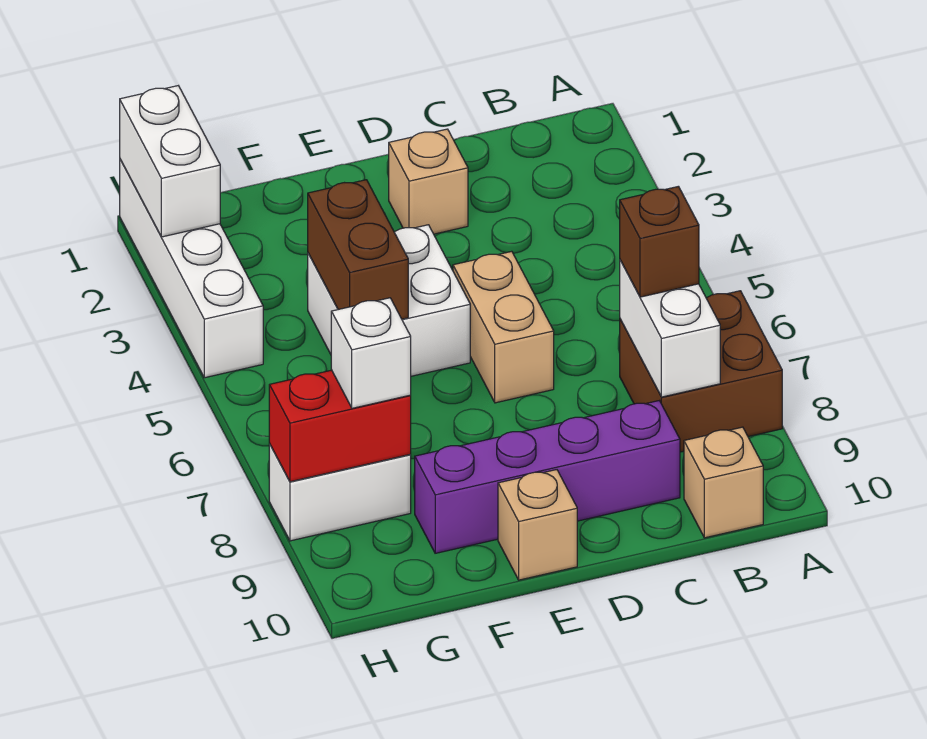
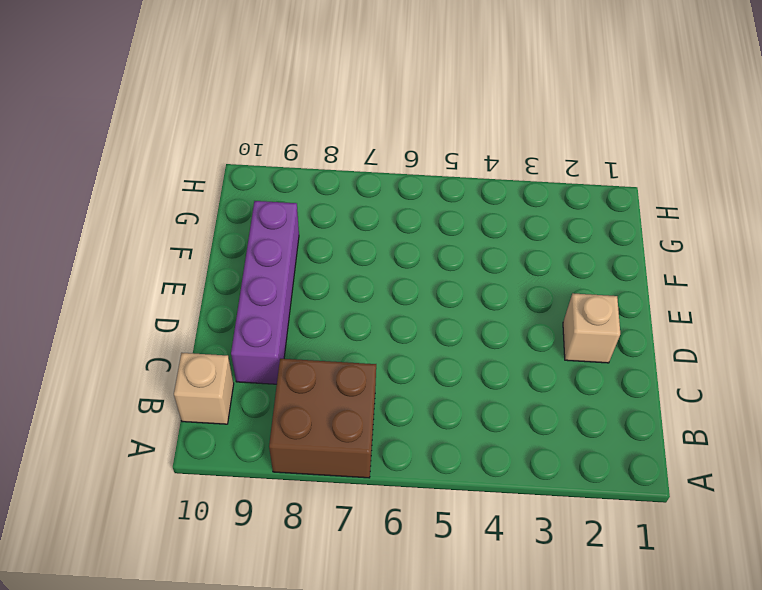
none -> tan brick D5:D6 level 1
none -> white brick E4:F5 level 1
none -> tan brick E10 level 1

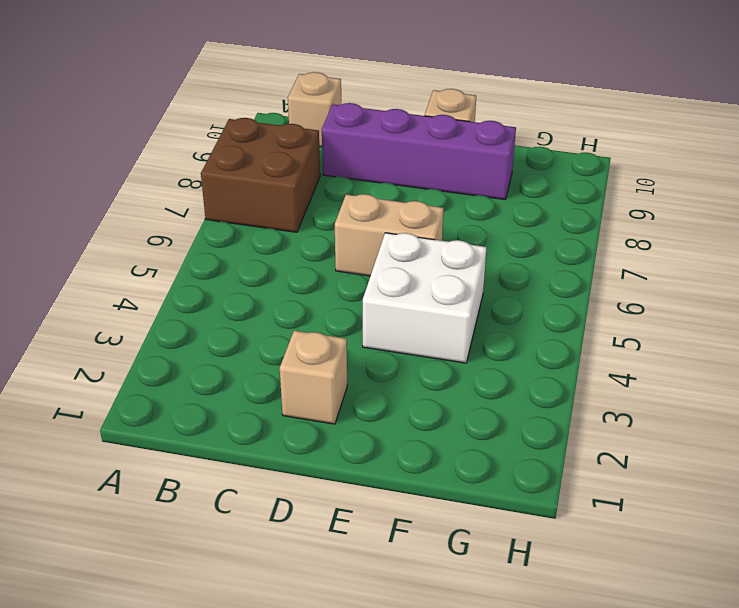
tan brick D6:E6 level 1 -> tan brick D5:D6 level 1
none -> white brick G8:H8 level 1
none -> white brick H1:H4 level 1
none -> white brick B7:B8 level 2

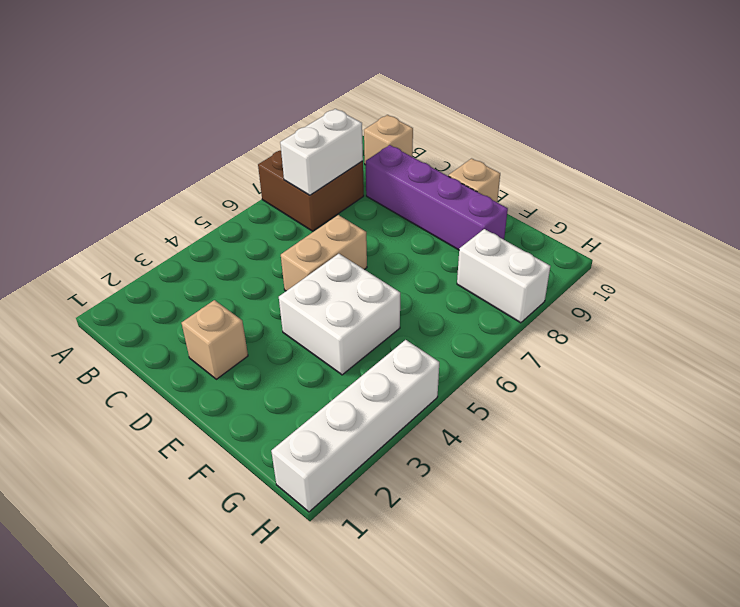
none -> brown brick F4:F5 level 2
none -> red brick G8:H8 level 2
none -> white brick H1:H2 level 2

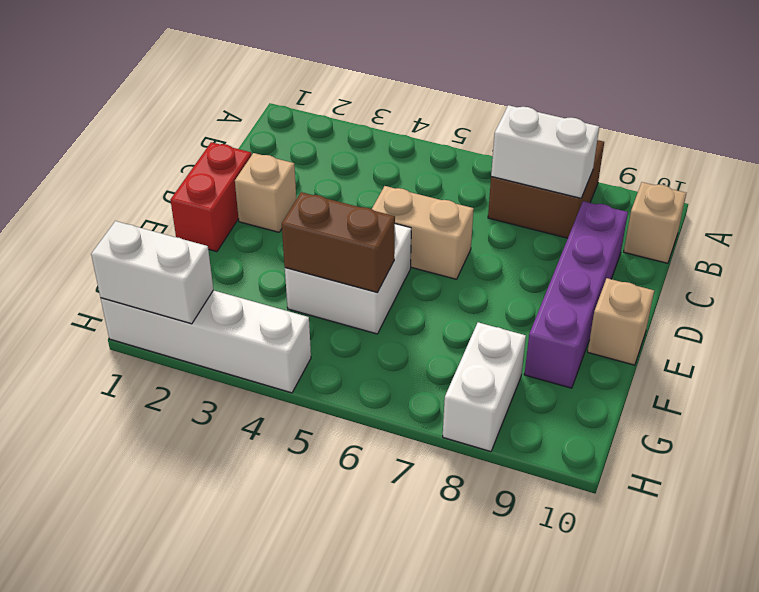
red brick D1:E1 level 1 -> red brick G8:H8 level 2
none -> brown brick B7 level 3
none -> white brick G8 level 3

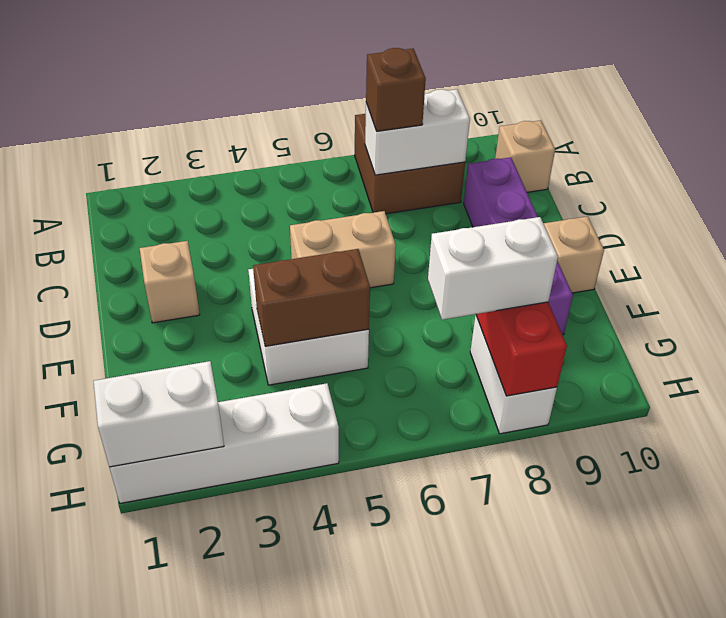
white brick G7:G8 level 3 -> white brick G8 level 3

